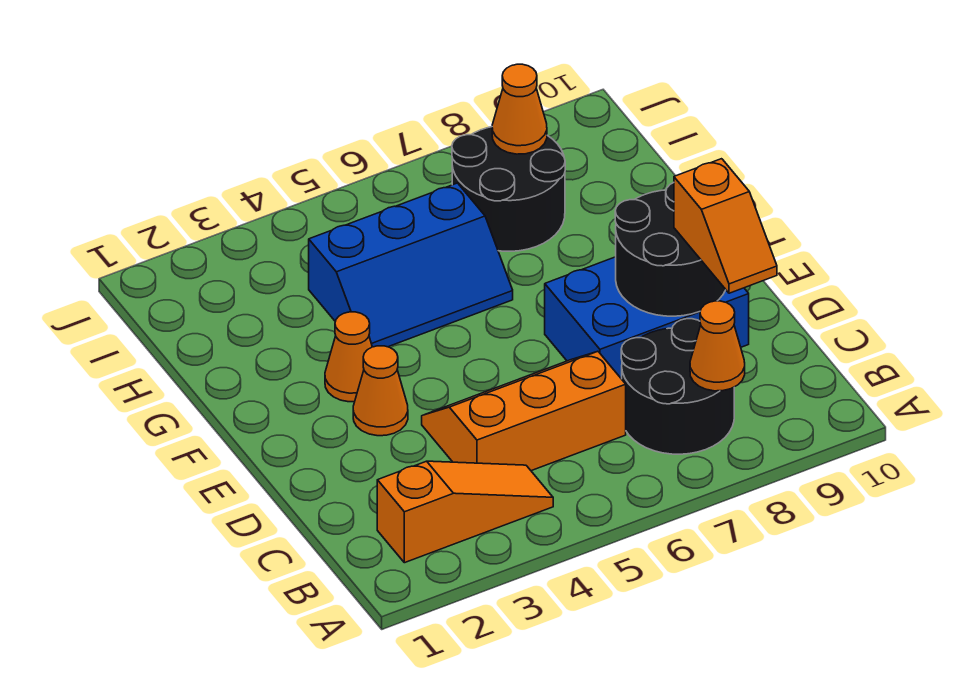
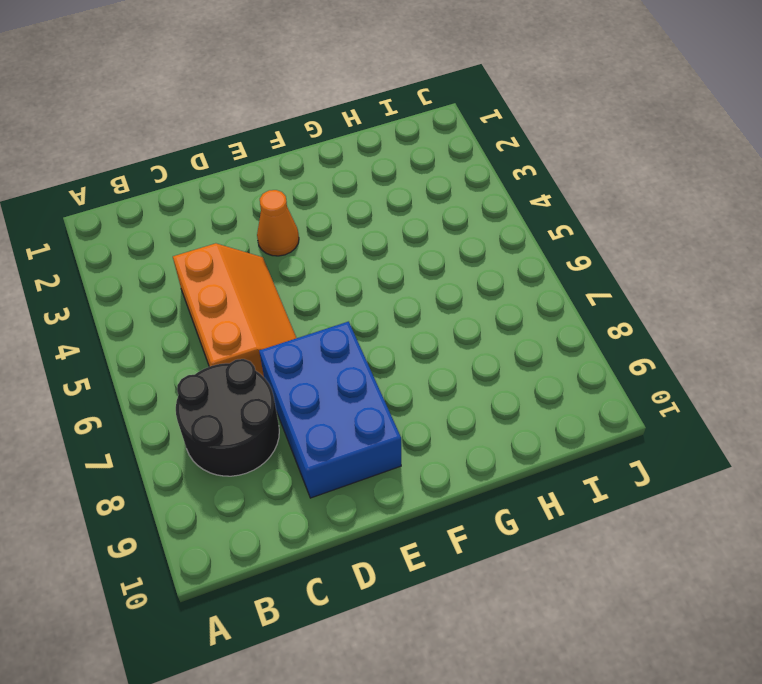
none -> orange slope B2:B4 level 1 top 2
none -> orange cone F3 level 1
none -> blue slope G4:H6 level 1 top H

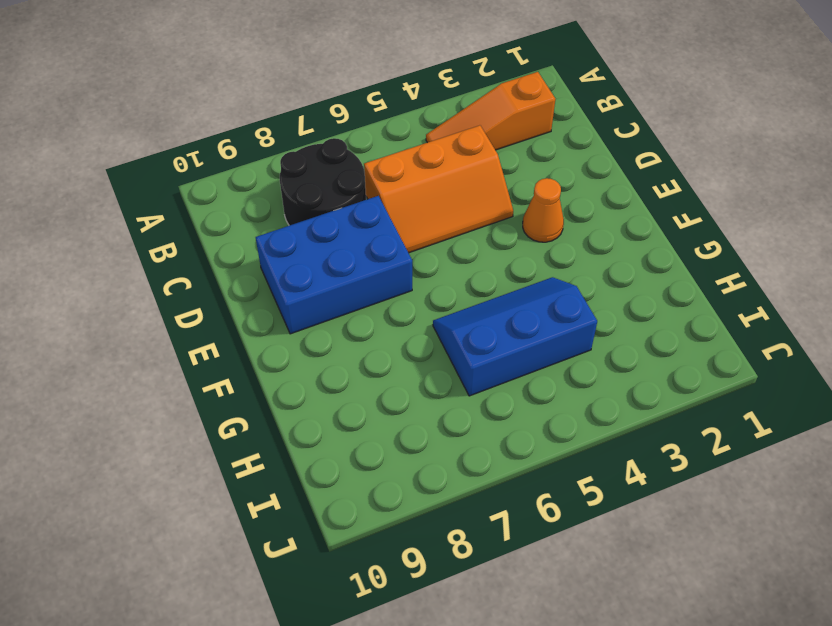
none -> orange cone F3 level 1
none -> black round brick H7:I8 level 1
none -> orange cone B8 level 2

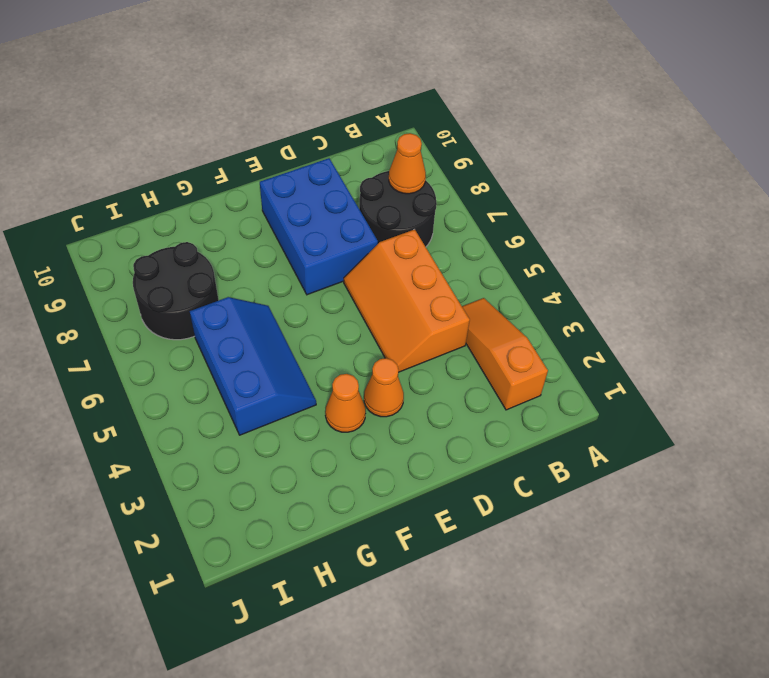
none -> black round brick D8:E9 level 2
none -> orange cone I8 level 2
none -> orange slope C9:D9 level 3 top D

